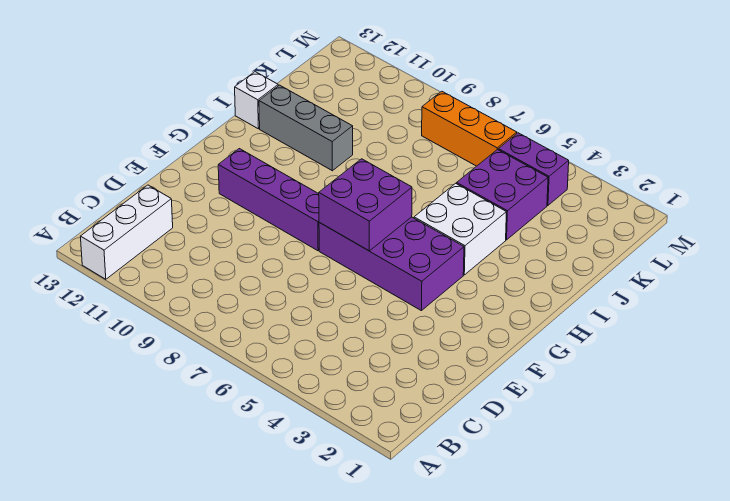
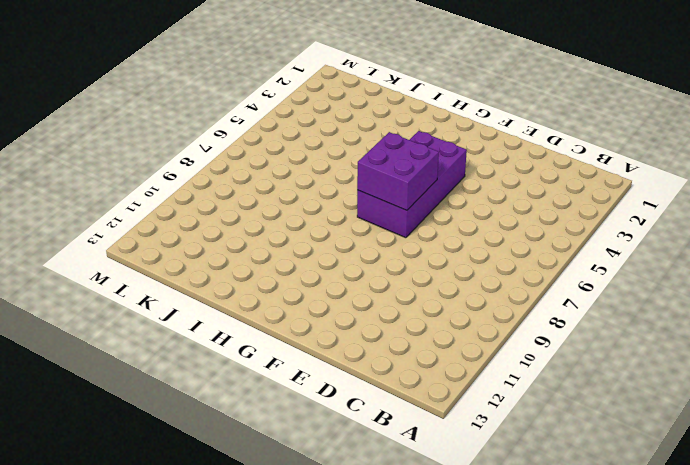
none -> white brick A12:C12 level 1
none -> purple brick F8:F11 level 1

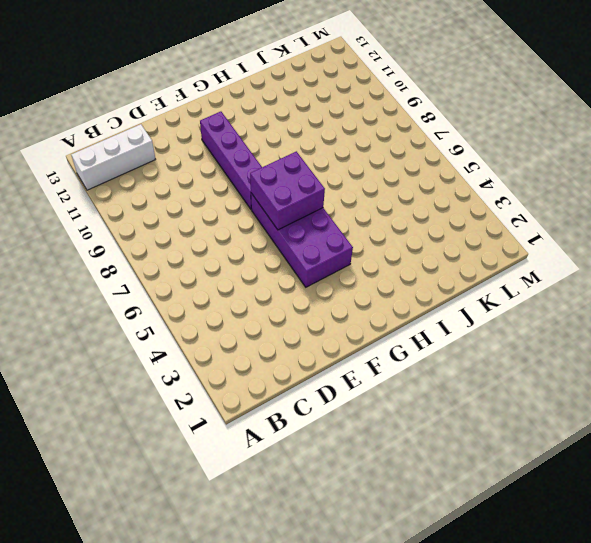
none -> white brick H4:I5 level 1
none -> grey brick I10:I12 level 1

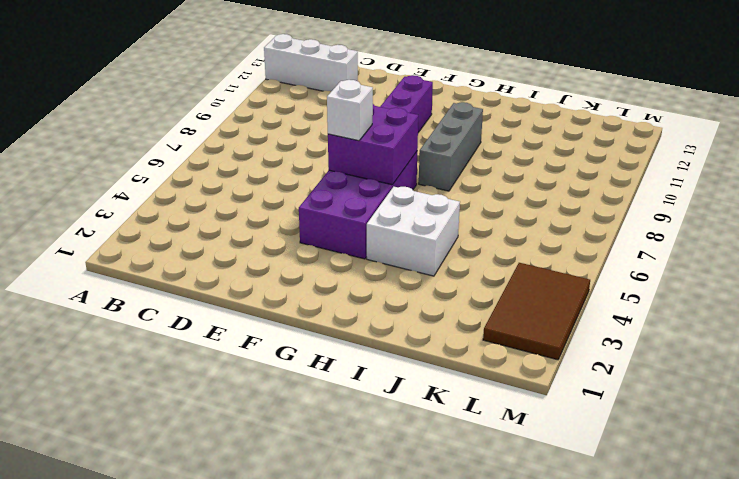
white brick F6 level 3 -> white brick I13 level 1
grey brick H8:H10 level 1 -> grey brick I10:I12 level 1
brown tile L2:M4 level 1 -> purple brick L4:L5 level 1
none -> purple brick J4:K5 level 1
none -> orange brick L6:L8 level 1

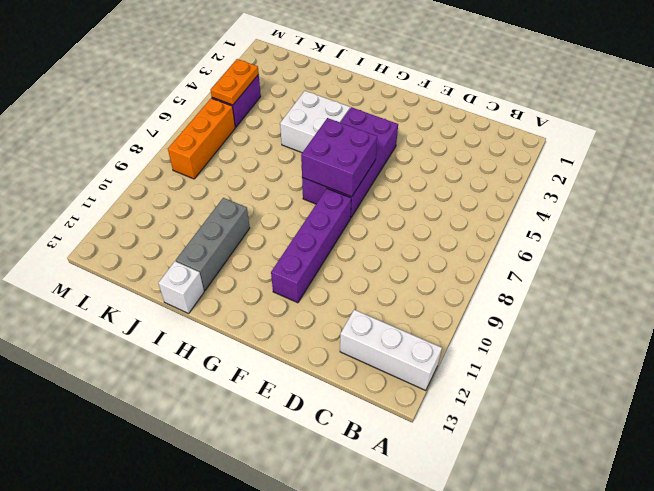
orange plate L4:L5 level 2 -> none
none -> purple brick J4:K5 level 1

